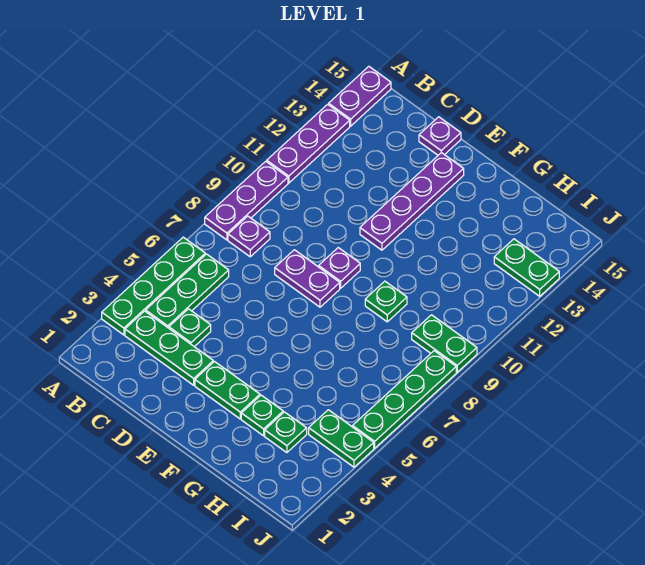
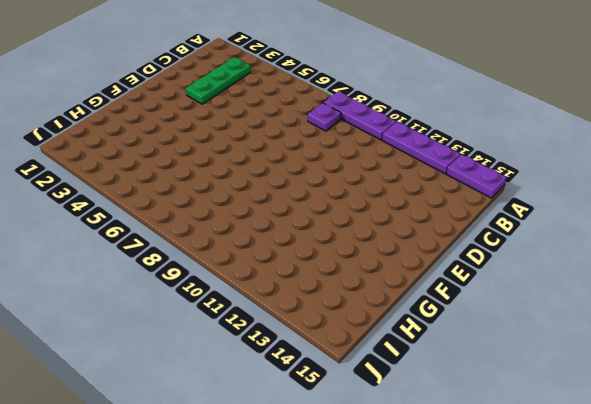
none -> green plate A3:A6 level 1
none -> green plate B4:B6 level 1
none -> green plate C4 level 1

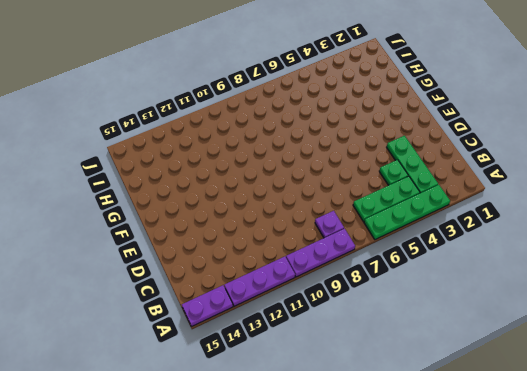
none -> purple plate D8:E8 level 1
none -> purple plate D15 level 1
none -> green plate E3:F3 level 1

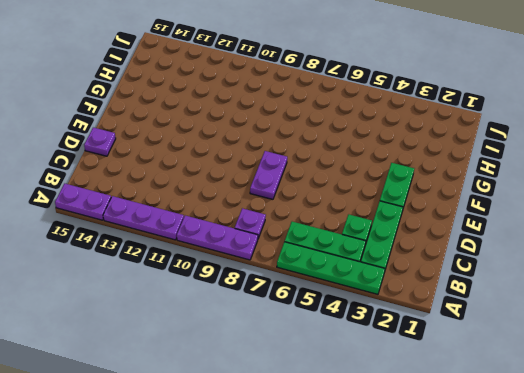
none -> purple plate E9 level 1
none -> purple plate E11:E14 level 1
none -> green plate G3 level 1

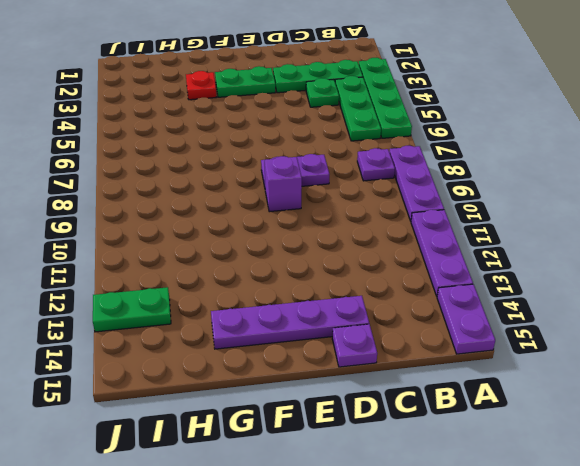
purple plate D14:G14 level 1 -> purple plate E11:E14 level 1
purple brick E9 level 1 -> purple plate E9 level 1
red plate G3 level 1 -> green plate G3 level 1
none -> green plate G9 level 1
none -> green plate H3 level 1
none -> green plate I4:J4 level 1

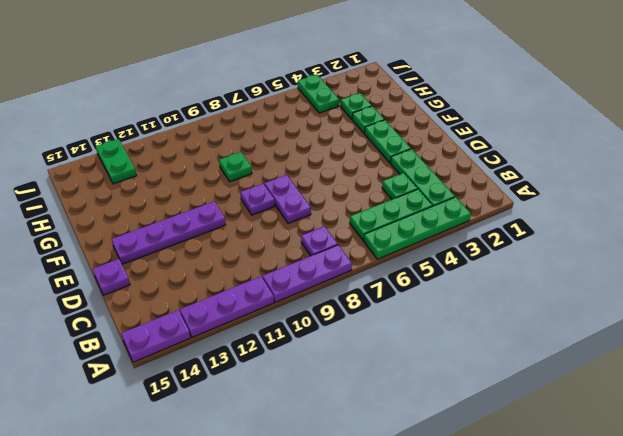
none -> green plate I9:J9 level 1
none -> green plate J5:J8 level 1

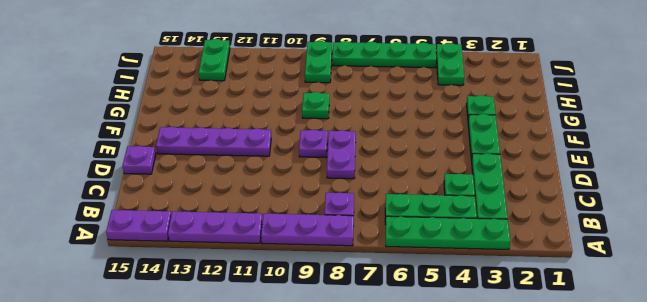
none -> green plate H3 level 1

